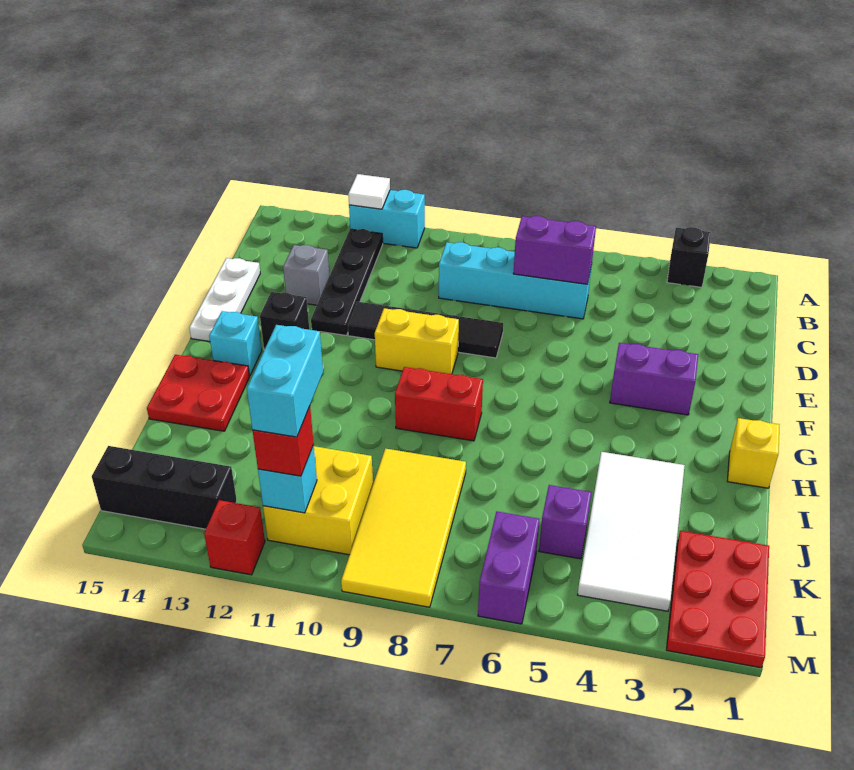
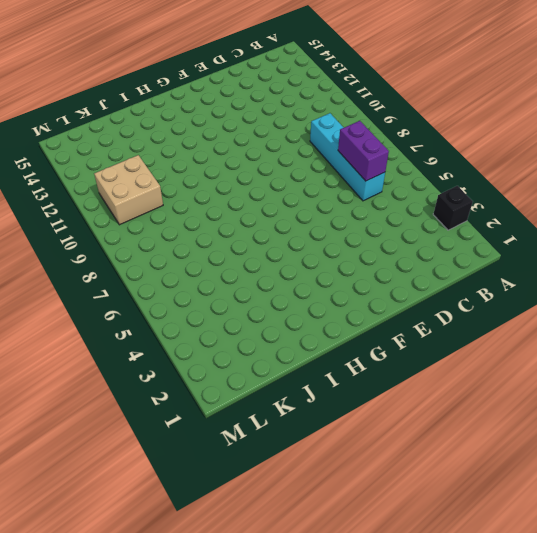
tan brick K10:L11 level 1 -> yellow brick K10:L11 level 1
none -> cyan brick A11:A12 level 1
none -> black plate B12:E12 level 1
none -> grey brick D13 level 1

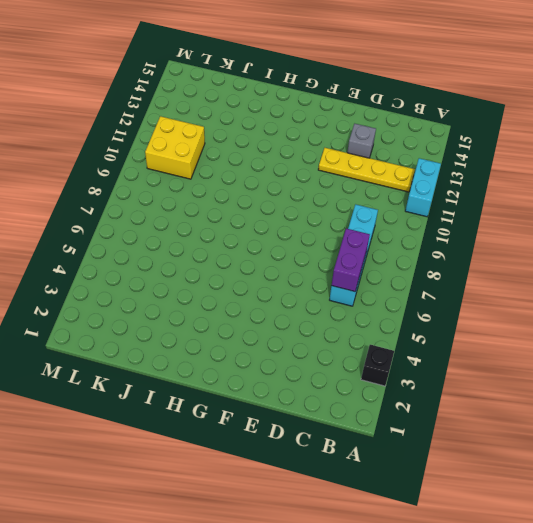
yellow plate B12:E12 level 1 -> black plate B12:E12 level 1
none -> white plate D15:F15 level 1
none -> black tile E8:E11 level 1
none -> purple brick F3:F4 level 1

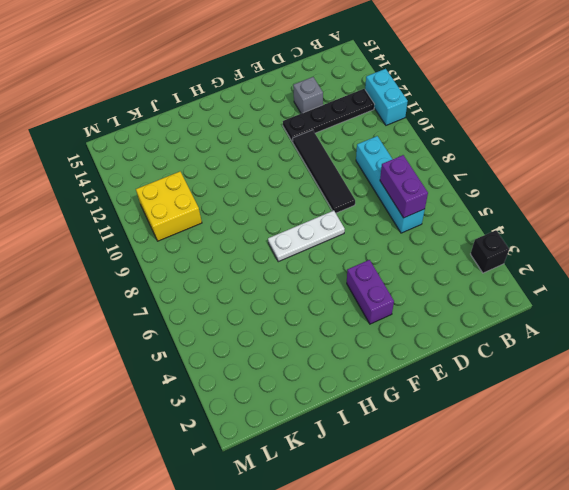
white plate F7:H7 level 1 -> white plate D15:F15 level 1
none -> yellow brick F9:F10 level 1
none -> black brick F13 level 1
none -> cyan brick G14 level 1

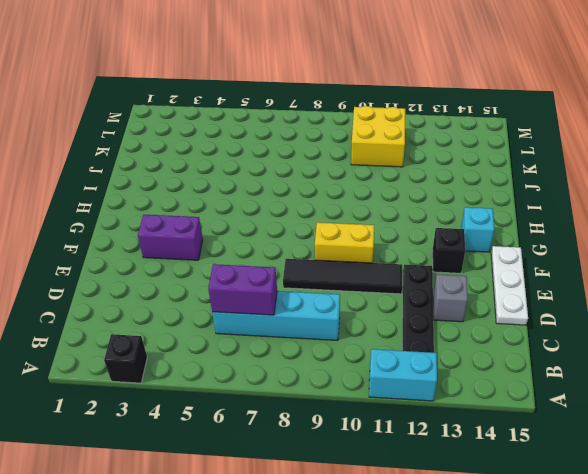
none -> yellow brick H1 level 1
none -> red brick H8:H9 level 1
none -> red plate H14:I15 level 1

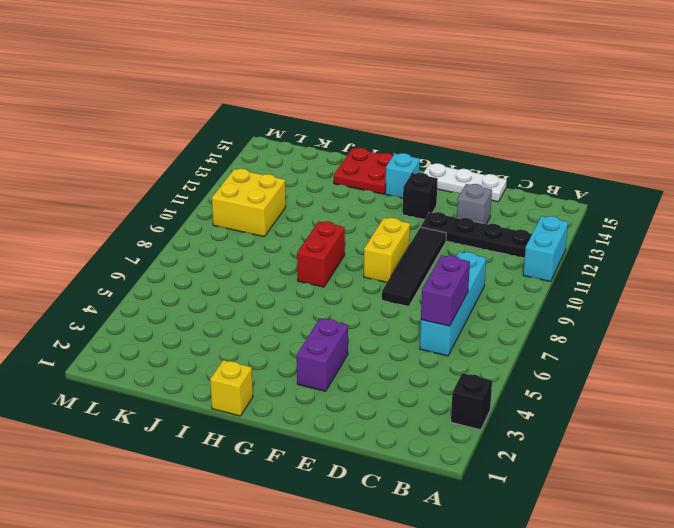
none -> white tile I3:L4 level 1
none -> yellow tile J8:M9 level 1
none -> red plate K1:M2 level 1

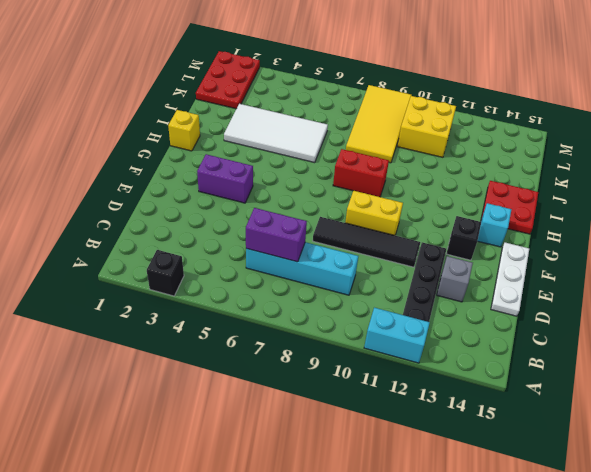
white tile I3:J6 level 1 -> white tile I3:L4 level 1
none -> purple brick K5 level 1
none -> purple brick L6:M6 level 1
none -> black brick L13:L15 level 1

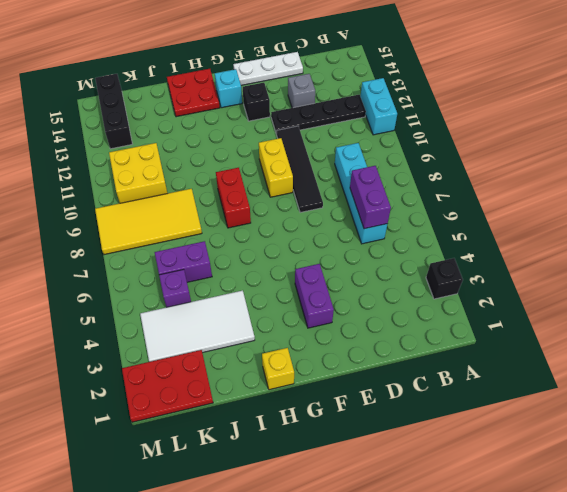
purple brick J6:K6 level 1 -> purple brick L6:M6 level 1
none -> red brick M12 level 1
none -> white tile A12 level 2
none -> cyan brick L11 level 2

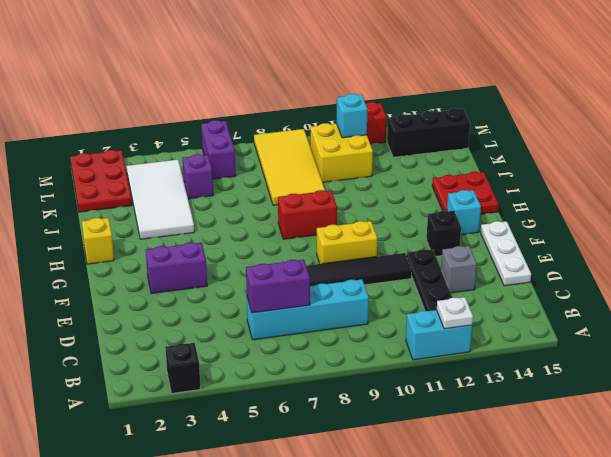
white plate A12 level 2 -> white tile A12 level 2
none -> red brick L11 level 3
none -> cyan brick K11:L11 level 4

